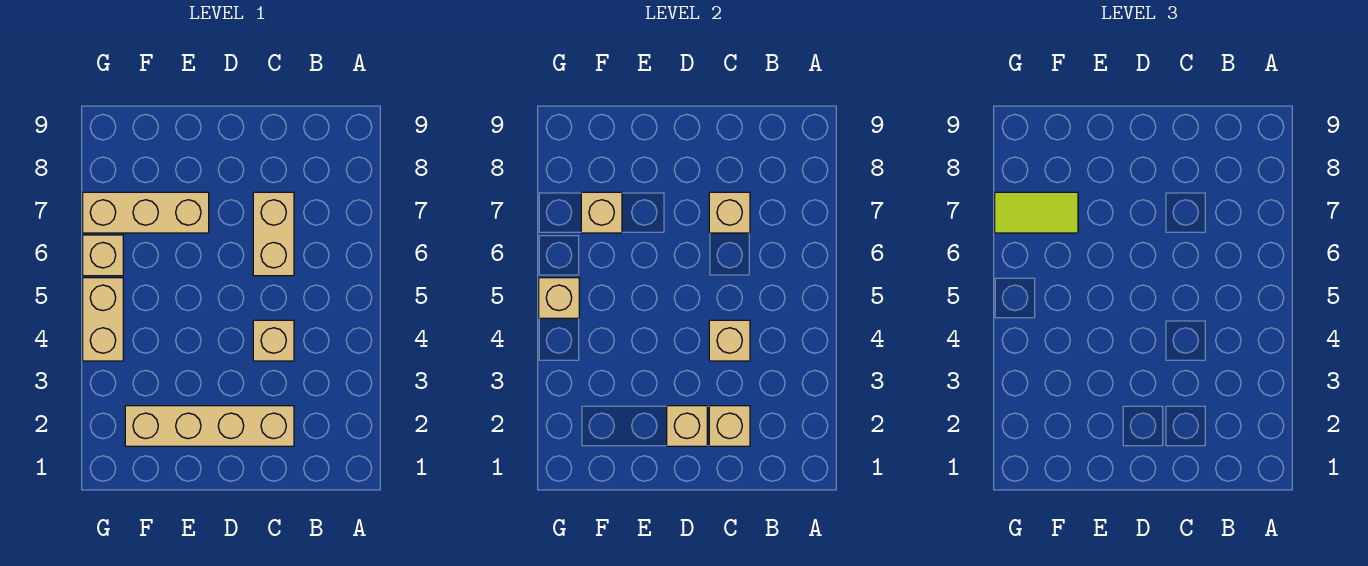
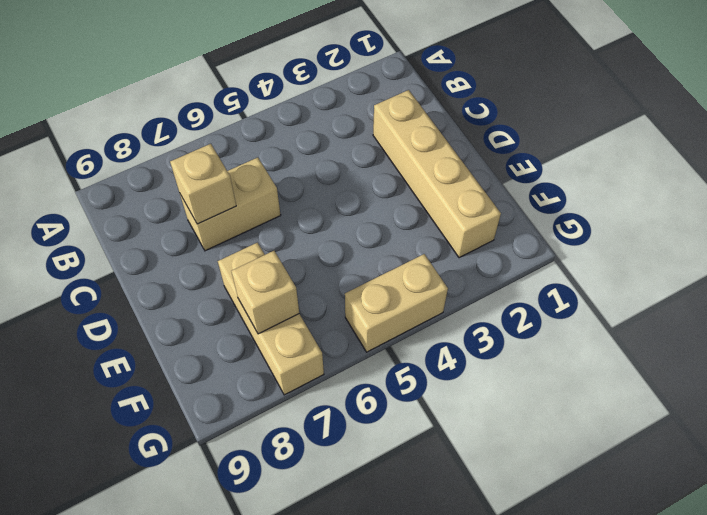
none -> tan brick C4 level 1
none -> tan brick G6 level 1
none -> tan brick C2 level 2

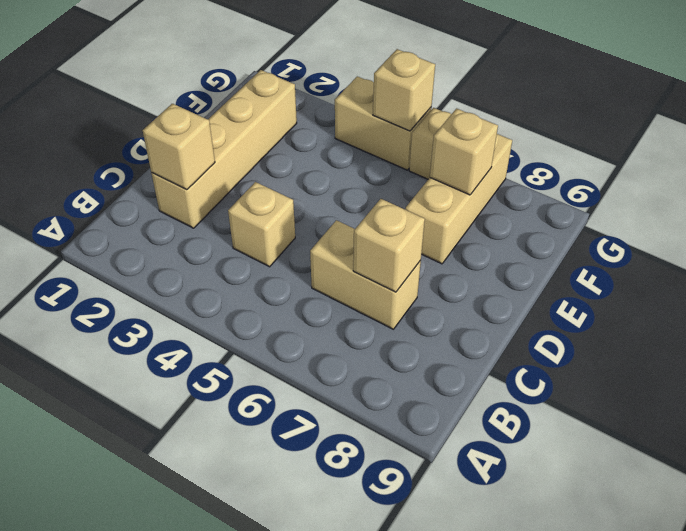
none -> tan brick C4 level 2
none -> tan brick D2 level 2
none -> lime tile F7:G7 level 3

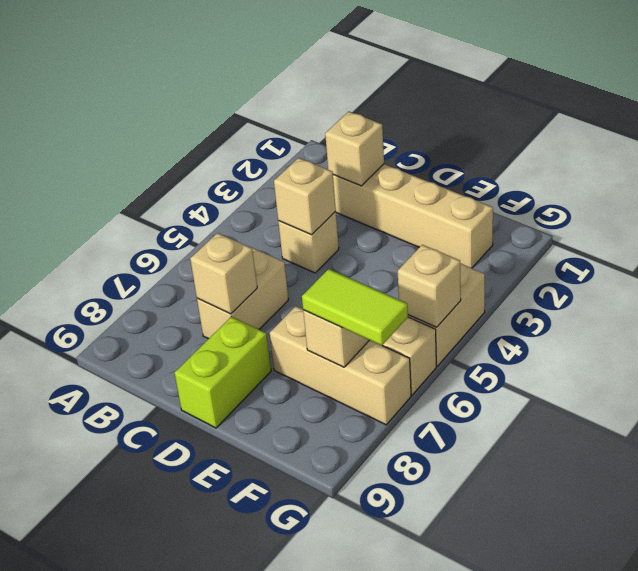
lime brick D8:D9 level 1 -> none
none -> tan brick D2 level 2

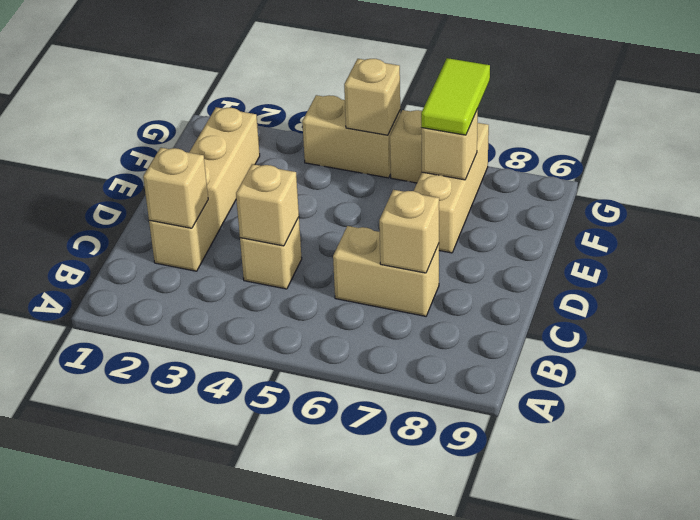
none -> tan brick D2 level 2

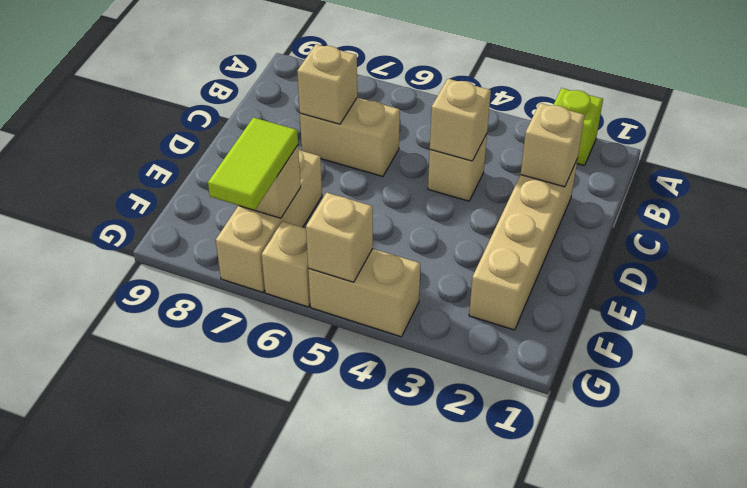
lime brick A2 level 1 -> none
none -> tan brick D2 level 2

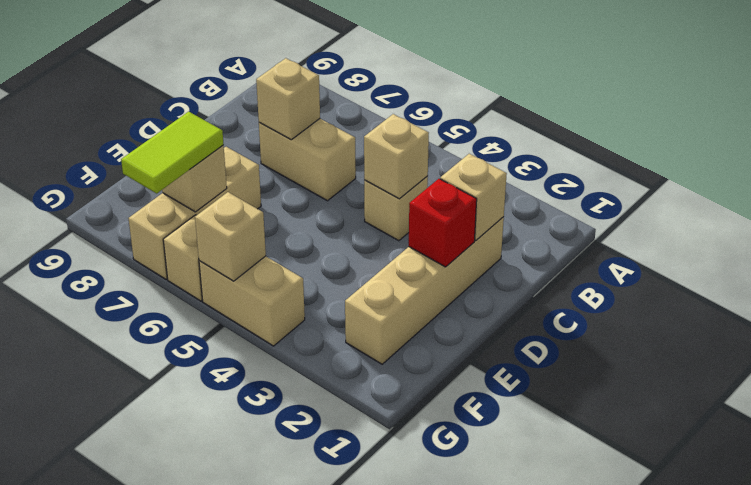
red brick D2 level 2 -> tan brick D2 level 2

